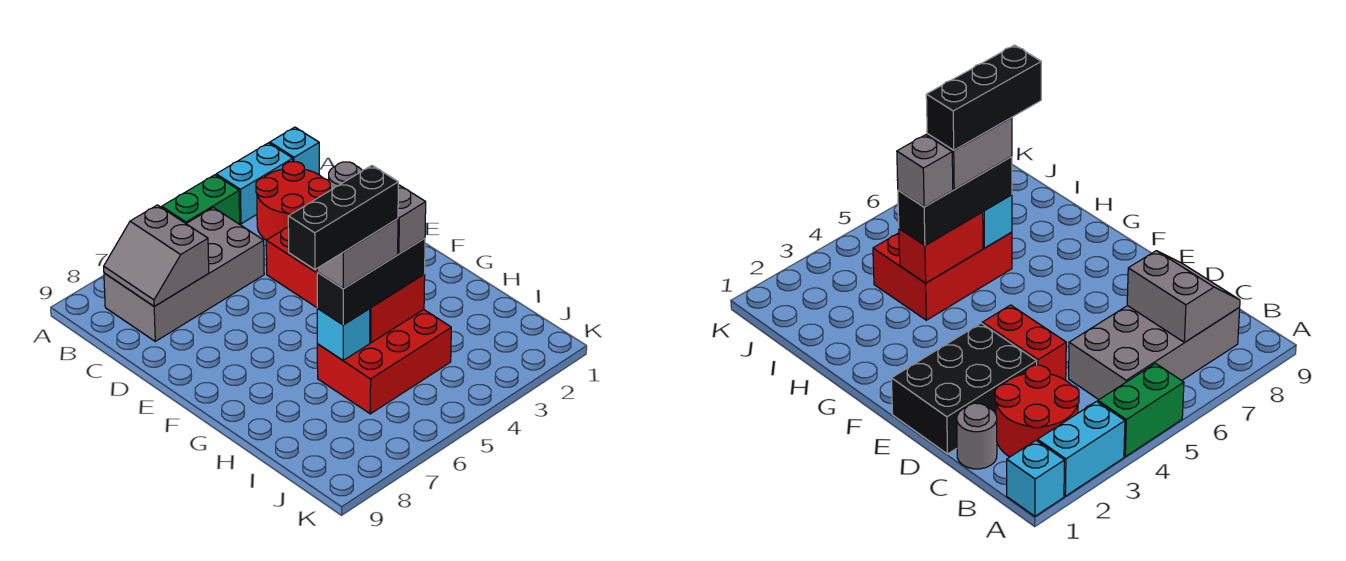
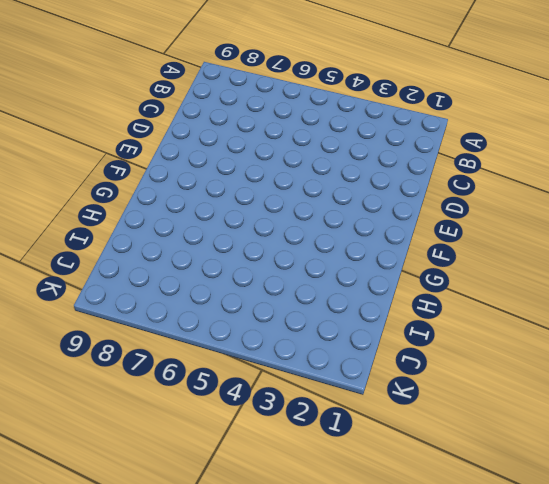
none -> cyan brick A1 level 1
none -> cyan brick A2:A3 level 1
none -> green brick A4:A5 level 1

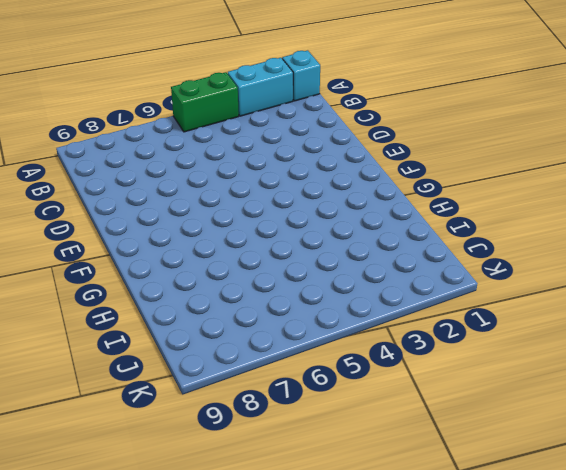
none -> red round brick B2:C3 level 1
none -> grey brick B5:C8 level 1
none -> grey round brick C1 level 1

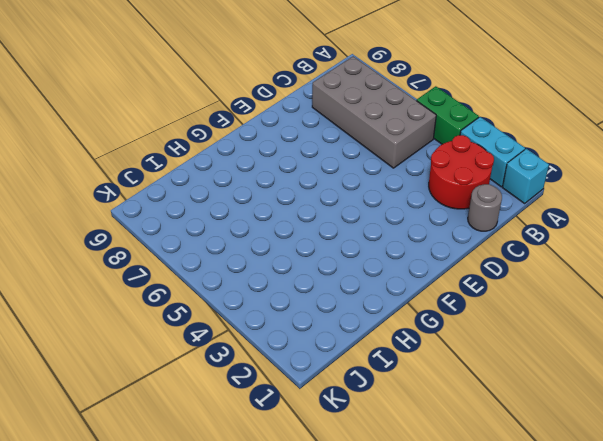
none -> black brick D1:E3 level 1
none -> red brick D4:E4 level 1
none -> red brick H4:I6 level 1

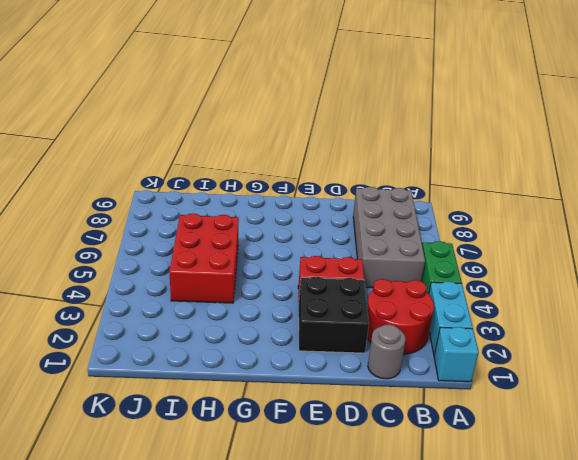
black brick D2:E3 level 1 -> black brick D1:E3 level 1
none -> grey slope B7:C8 level 2 top 7
none -> red brick H4:H5 level 2
none -> cyan brick H6 level 2

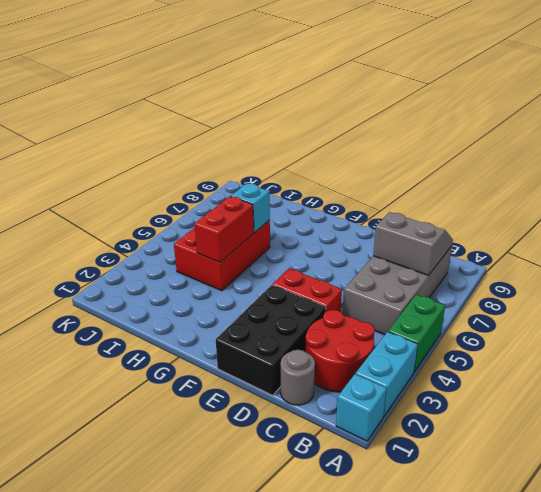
none -> black brick H4:H6 level 3
none -> grey brick H4 level 4
none -> grey brick H5:H6 level 4

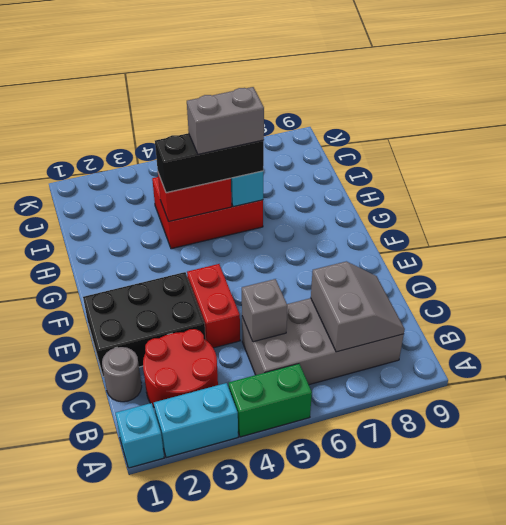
grey brick C5 level 2 -> grey brick H4 level 4
none -> black brick H5:H7 level 5

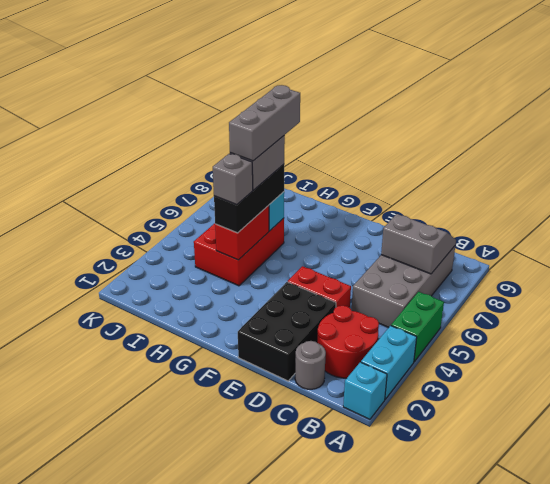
grey brick H5:H7 level 5 -> black brick H5:H7 level 5

